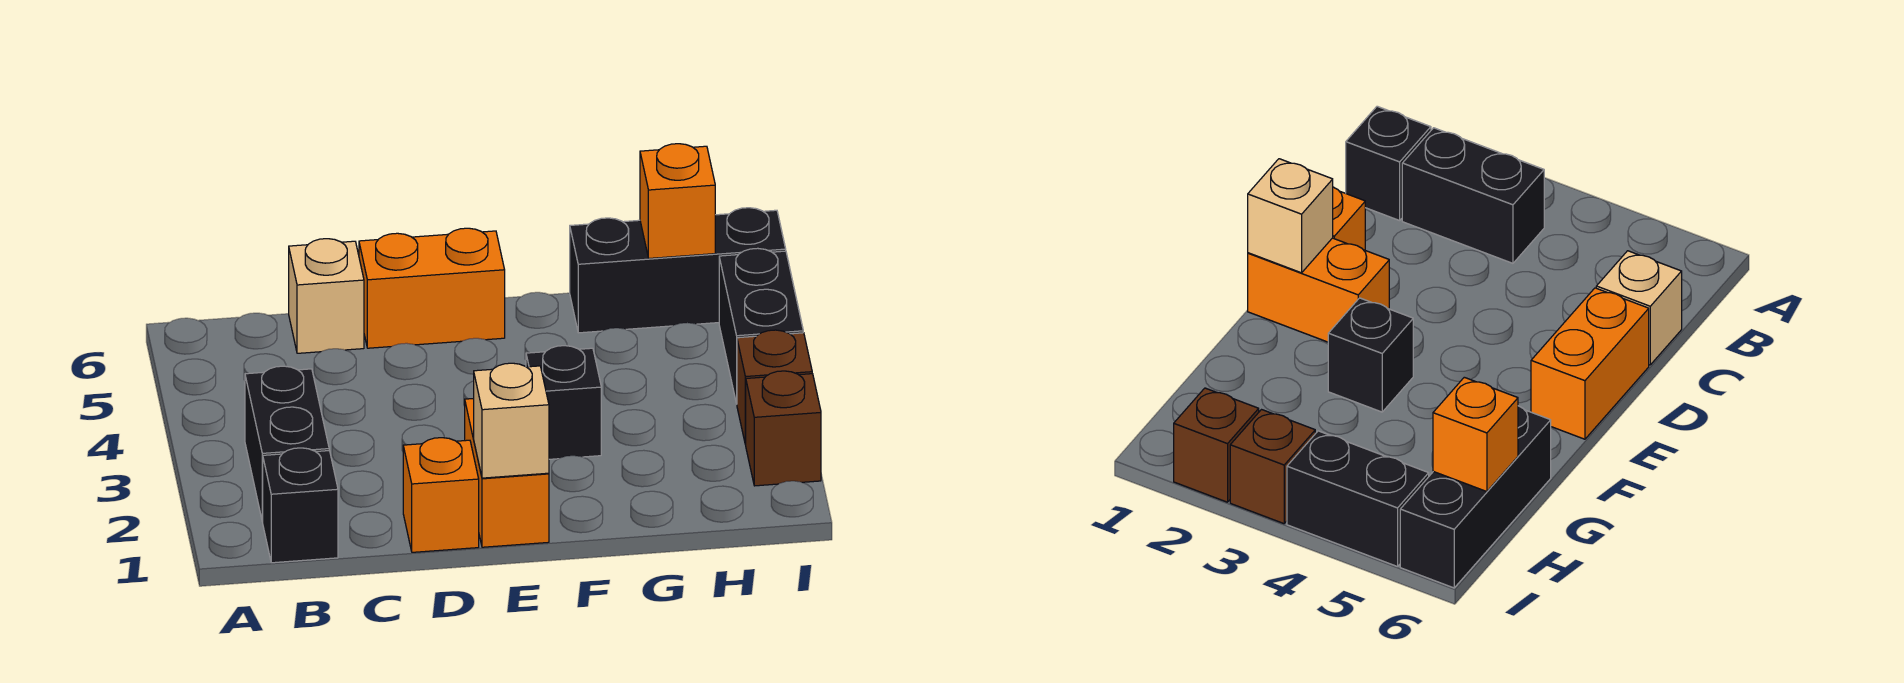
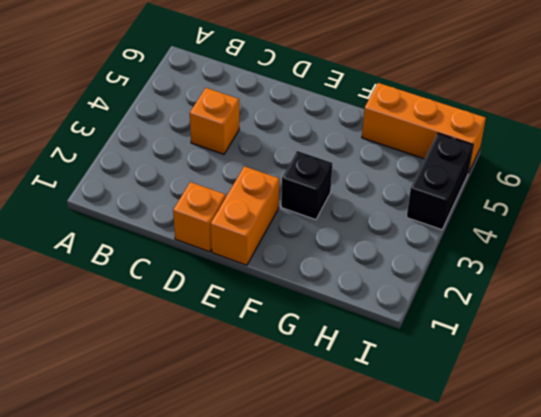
orange brick C4 level 1 -> orange brick H6 level 2
orange brick G6:I6 level 1 -> black brick G6:I6 level 1
none -> black brick B1 level 1
none -> black brick B2:B3 level 1
none -> tan brick C6 level 1

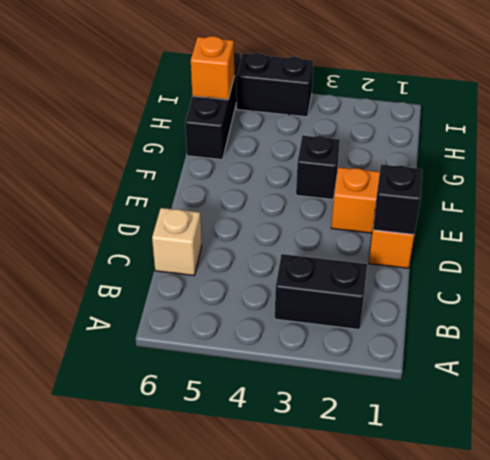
black brick D1 level 2 -> black brick B1 level 1
none -> orange brick D6:E6 level 1
none -> brown brick I2 level 1
none -> brown brick I3 level 1

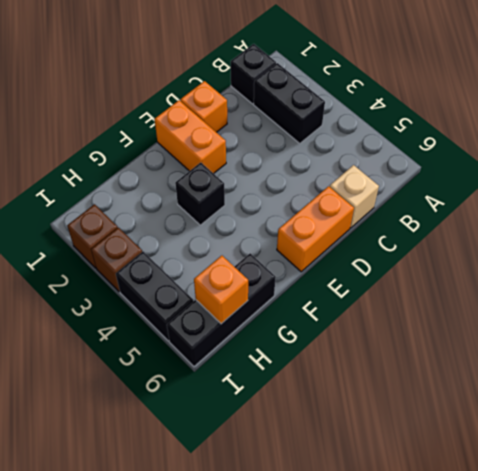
none -> tan brick E1 level 2

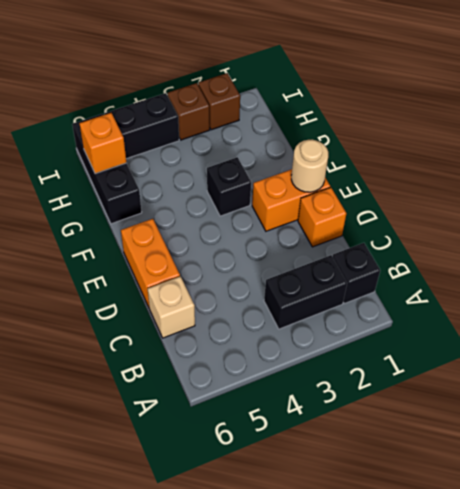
tan round brick E1 level 2 -> tan brick E1 level 2

